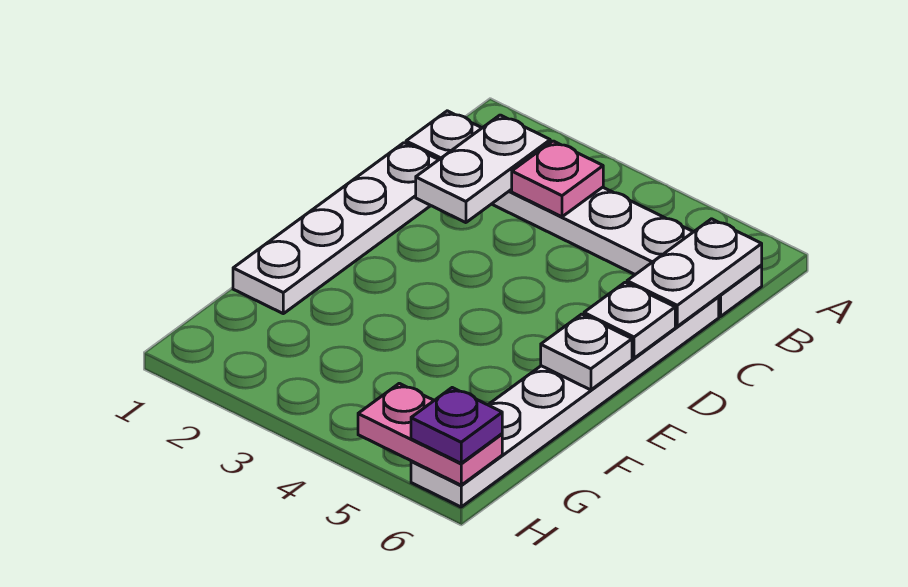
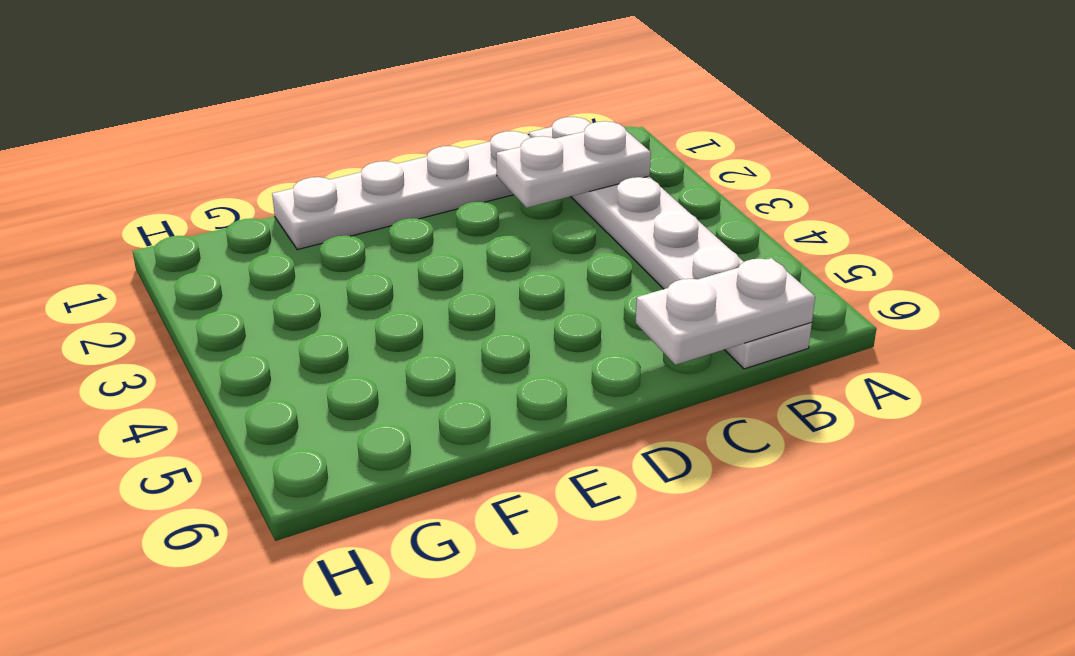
none -> white plate C6:H6 level 1
none -> pink plate B3 level 2

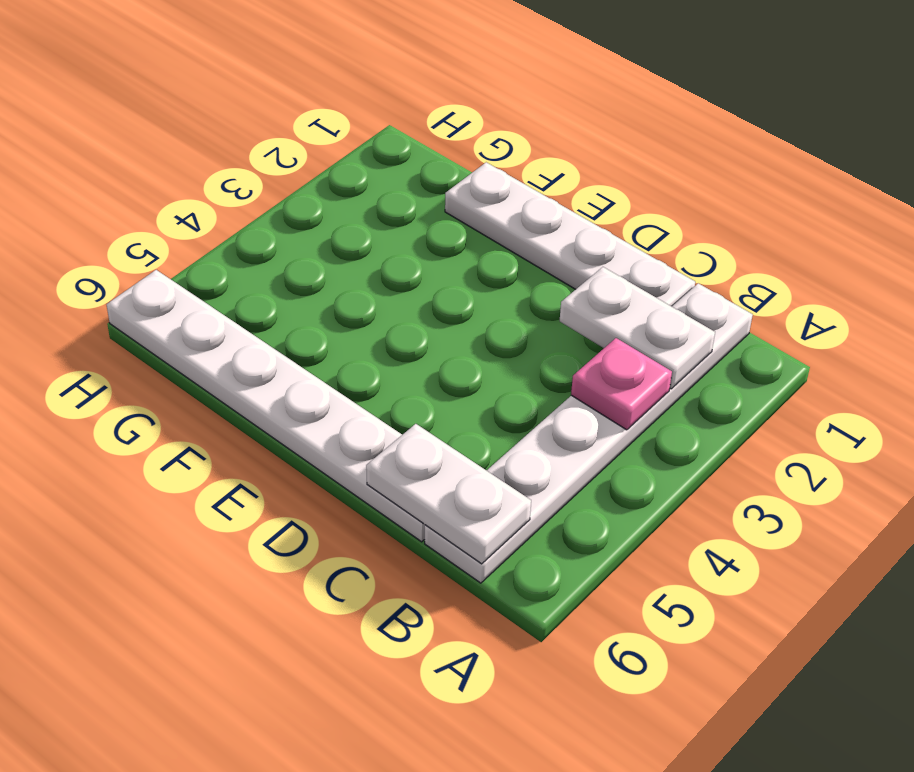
none -> white plate D6 level 2
none -> white plate E6 level 2

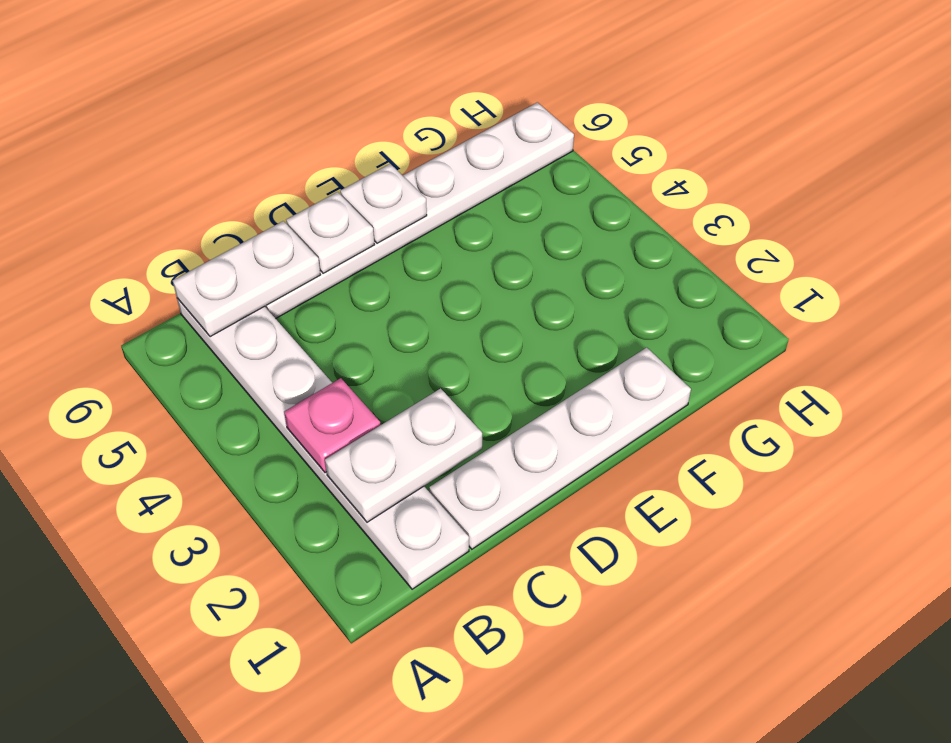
none -> pink plate H5:H6 level 2
none -> purple plate H6 level 3

